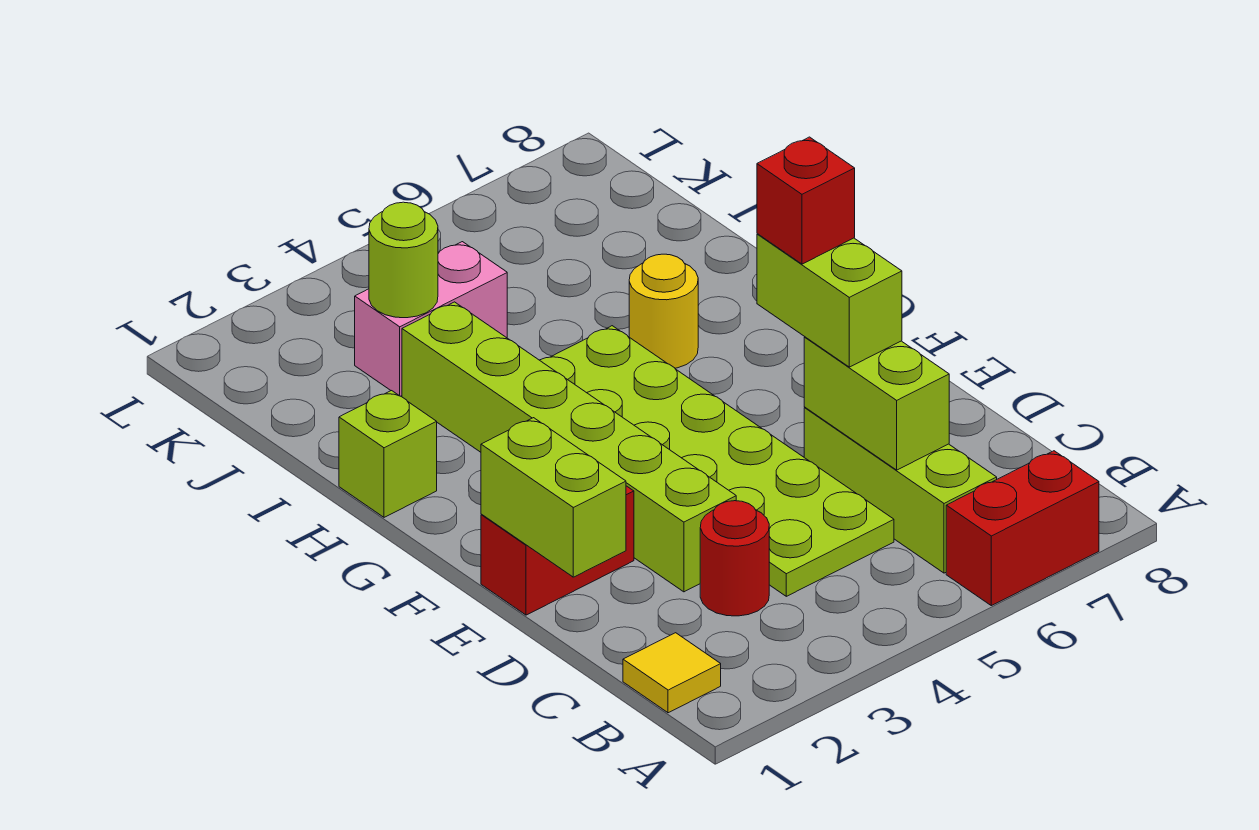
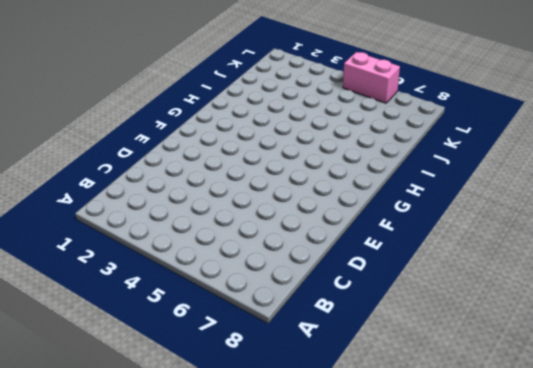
pink brick L5:L6 level 1 -> pink brick J3:J4 level 1
none -> red brick A6:A7 level 1
none -> yellow tile B1 level 1
none -> lime brick B6:D6 level 1

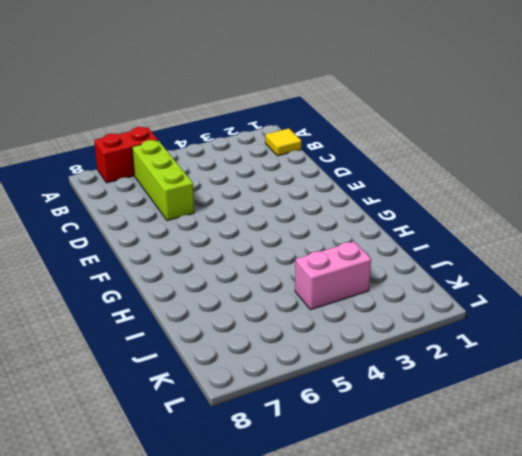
none -> red round brick C3 level 1
none -> lime plate C4:H5 level 1
none -> lime brick D3:I3 level 1

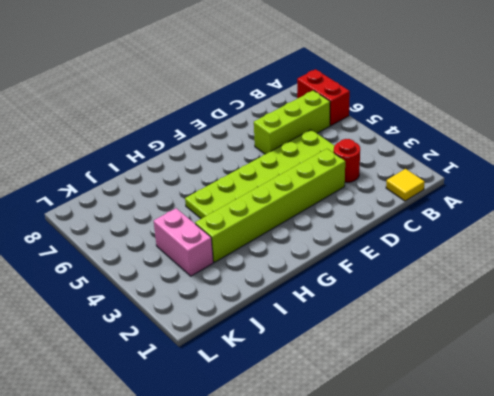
none -> red brick E1:E2 level 1
none -> lime brick H1 level 1
none -> yellow round brick H6 level 1

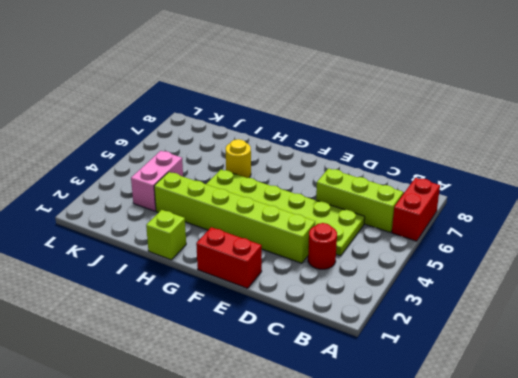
red brick E1:F1 level 1 -> red brick E1:E2 level 1
none -> yellow tile B1 level 1
none -> lime brick C6:D6 level 2
none -> lime brick D1:E1 level 2

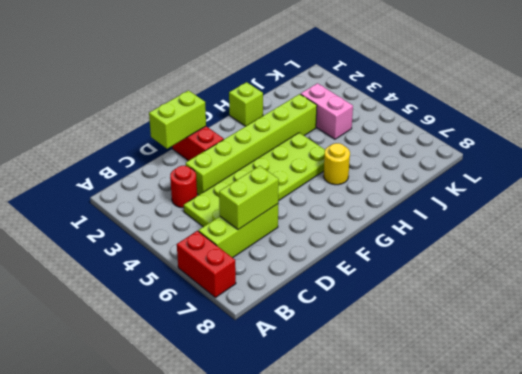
none -> yellow tile B1 level 1
none -> lime round brick J3 level 2
none -> lime brick D6:E6 level 3

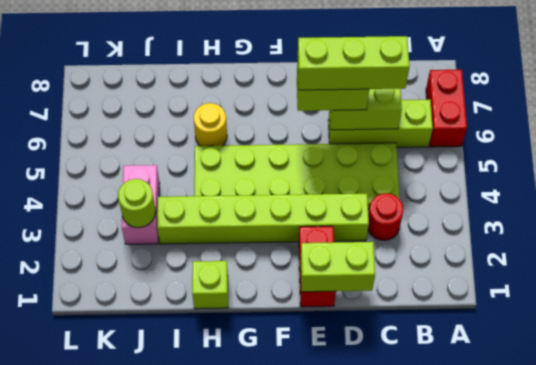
lime brick C6:E6 level 4 -> red brick E6 level 4
none -> yellow tile B1 level 1

